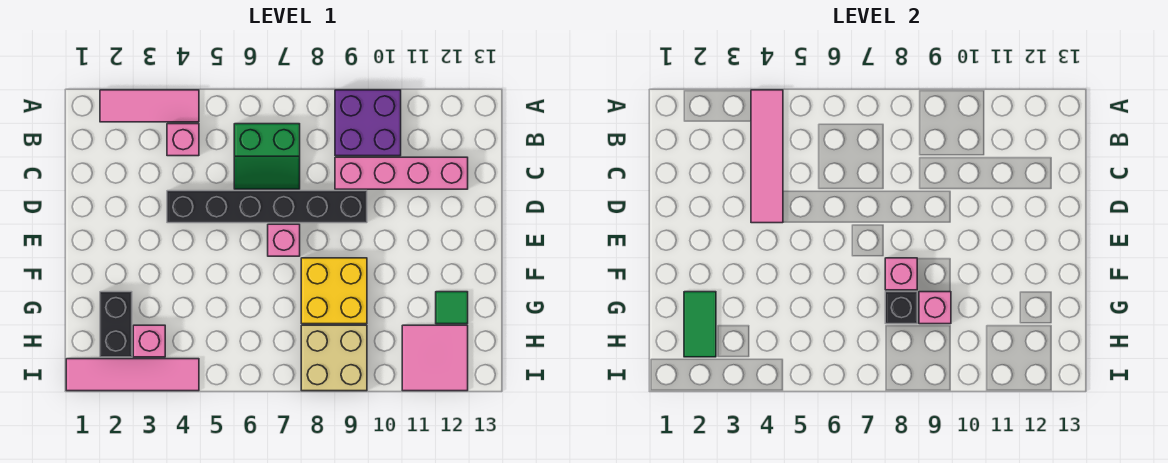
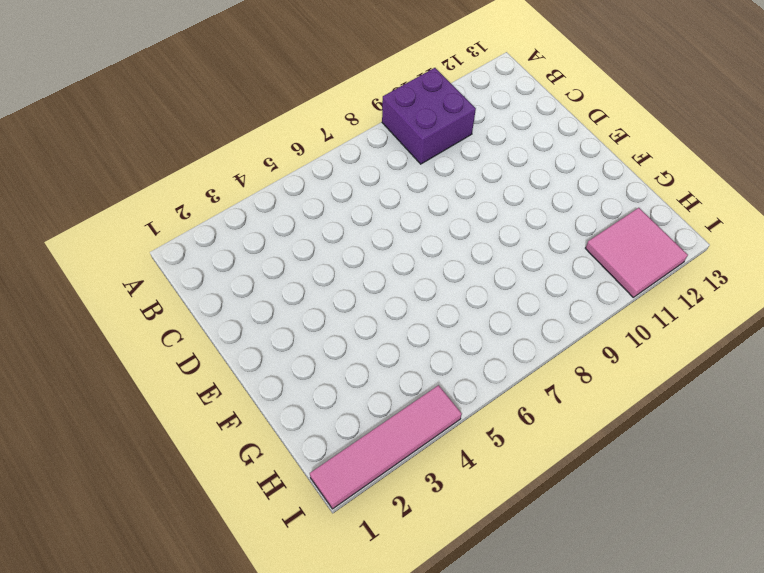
none -> pink tile A2:A4 level 1
none -> pink brick B4 level 1
none -> green slope B6:C7 level 1 top B

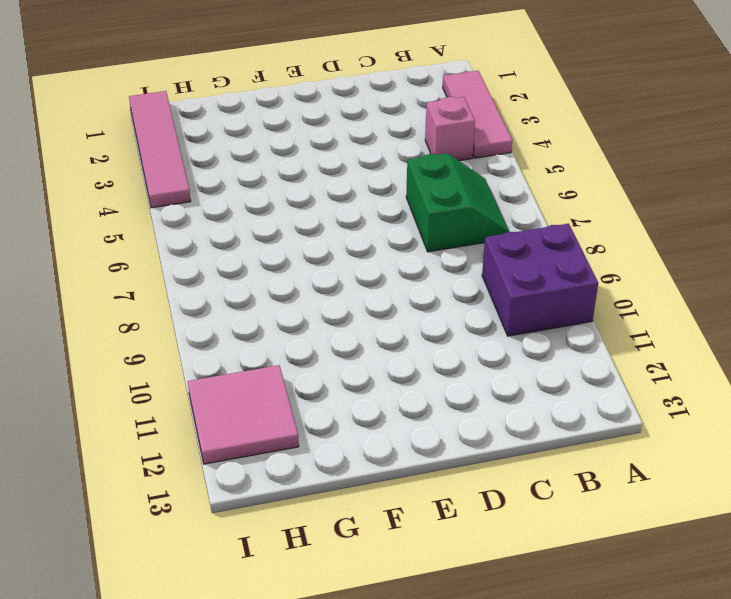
green slope B6:C7 level 1 top C -> green slope B6:C7 level 1 top B
none -> pink brick C9:C12 level 1
none -> black brick D4:D9 level 1
none -> pink brick E7 level 1

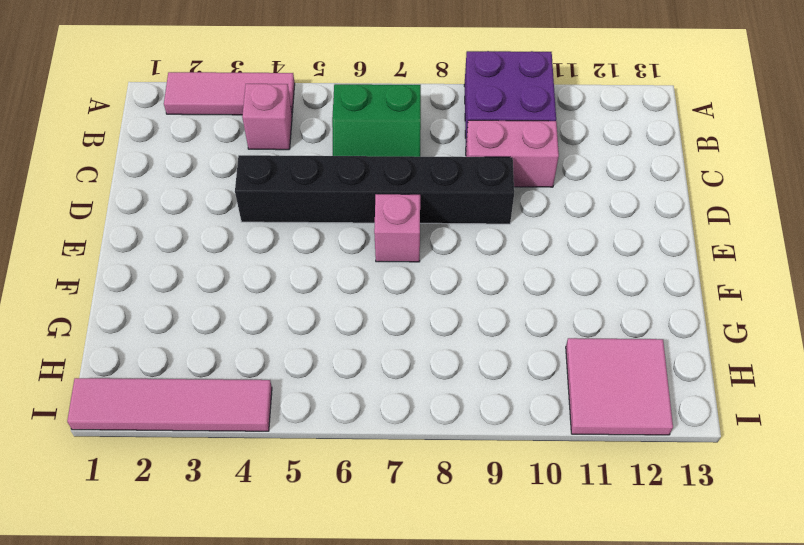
pink brick C9:C10 level 1 -> pink brick C9:C12 level 1
none -> yellow brick F8:G9 level 1
none -> black brick G2:H2 level 1
none -> green tile G12 level 1

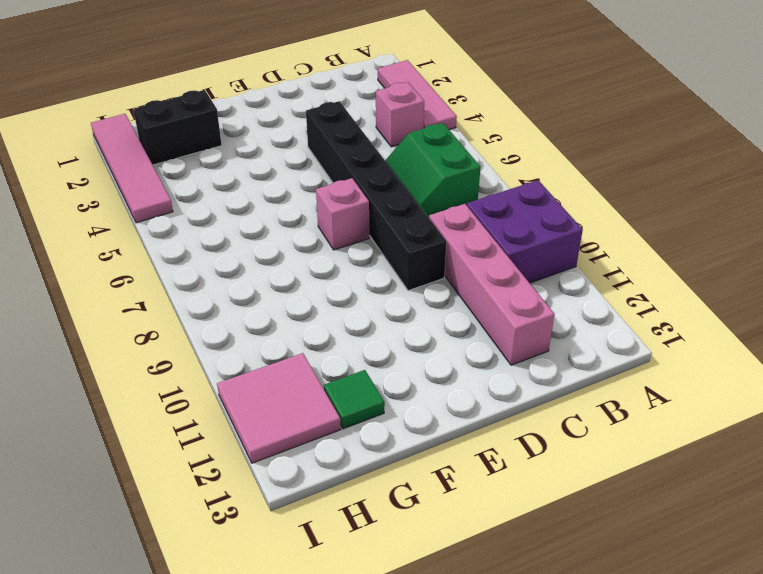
none -> yellow brick F8:G9 level 1
none -> pink brick H3 level 1
none -> tan brick H8:I9 level 1

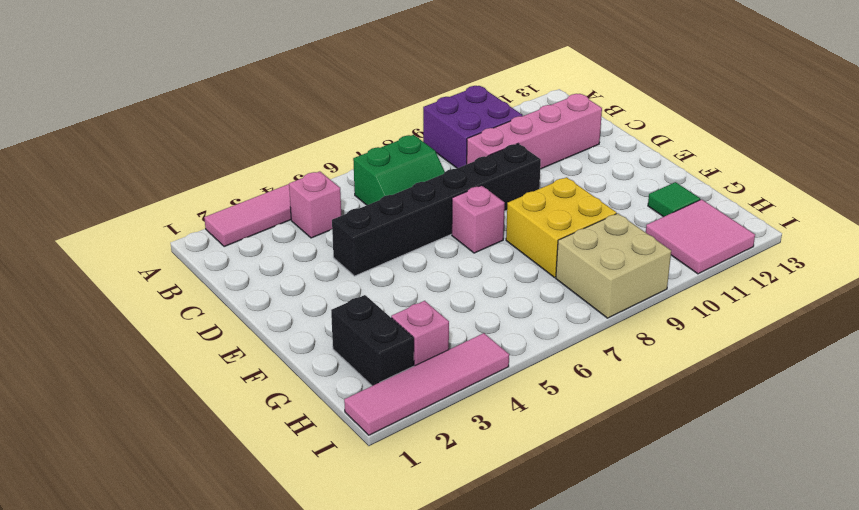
none -> pink tile A4:D4 level 2
none -> pink brick F8 level 2
none -> green tile G2:H2 level 2

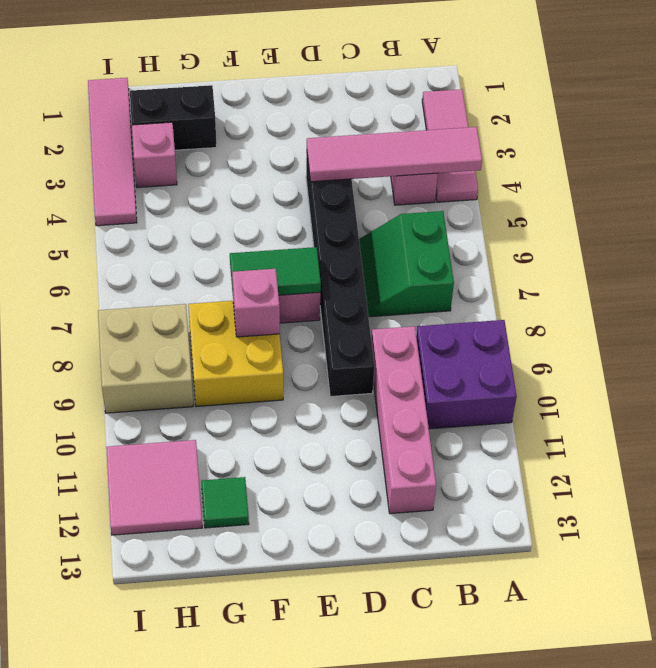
green tile E7:F7 level 2 -> green tile G2:H2 level 2
none -> black brick G8 level 2
none -> pink brick G9 level 2

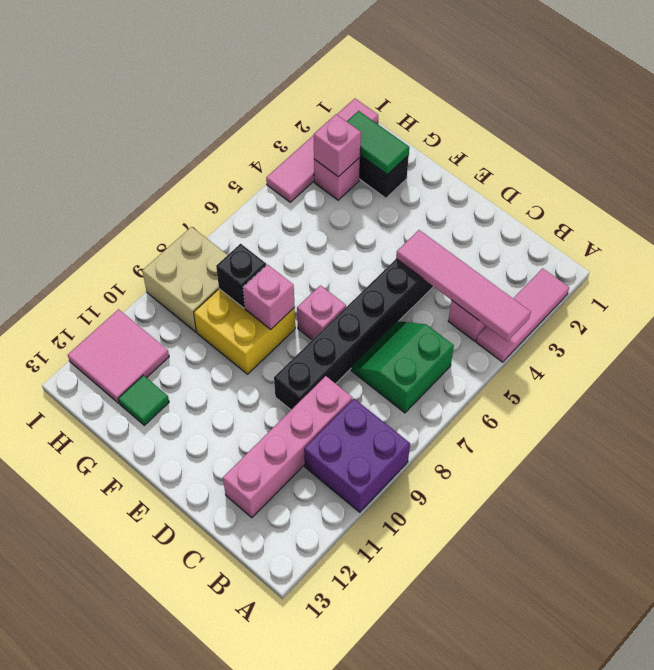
pink brick H3 level 2 -> pink brick G9 level 2

